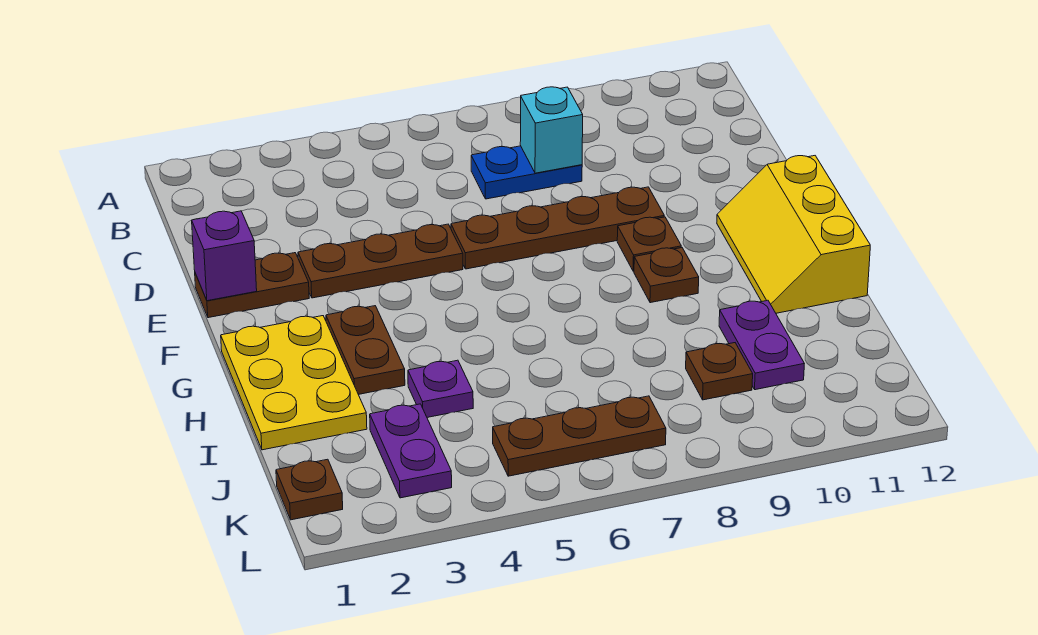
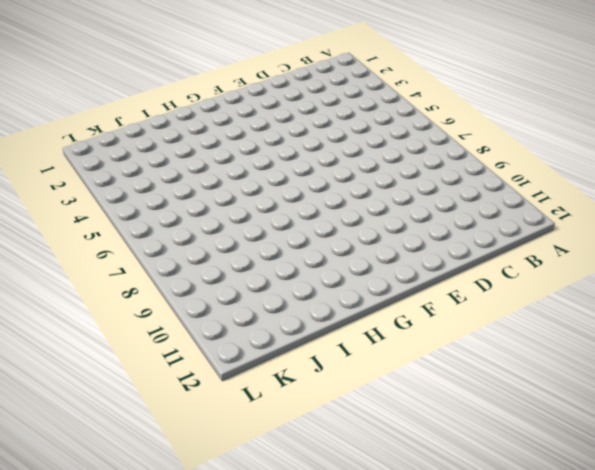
none -> blue plate C7:C8 level 1
none -> brown plate E1:E2 level 1
none -> brown plate E3:E5 level 1

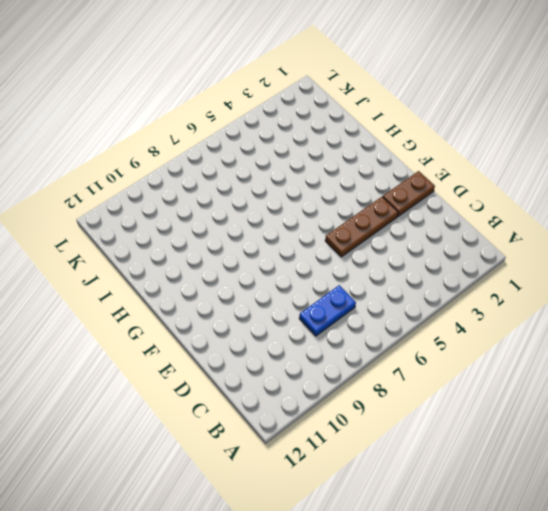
none -> brown plate E6:E9 level 1
none -> brown plate F9 level 1
none -> yellow slope F11:H12 level 1 top 12

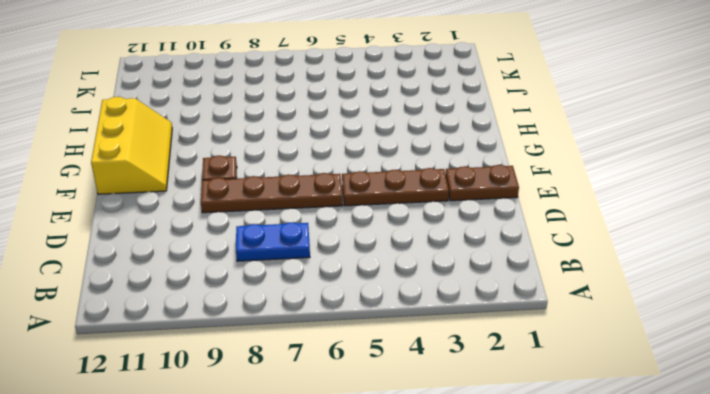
none -> yellow plate G1:I2 level 1
none -> brown plate G3:H3 level 1
none -> brown plate G9 level 1

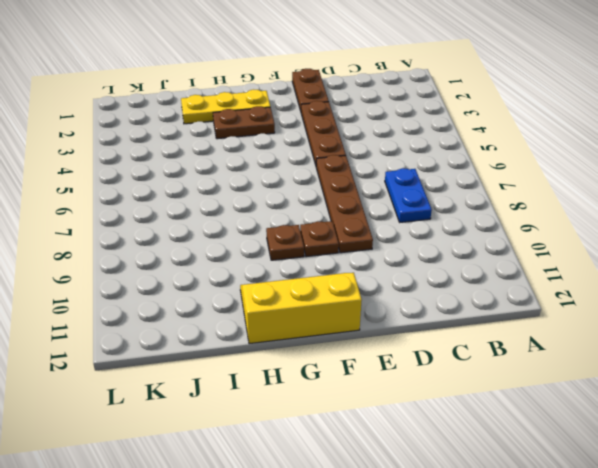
yellow plate G2:I2 level 1 -> yellow plate G1:I2 level 1
none -> purple plate I4 level 1
none -> purple plate I10:J10 level 1
none -> purple plate J3:K3 level 1

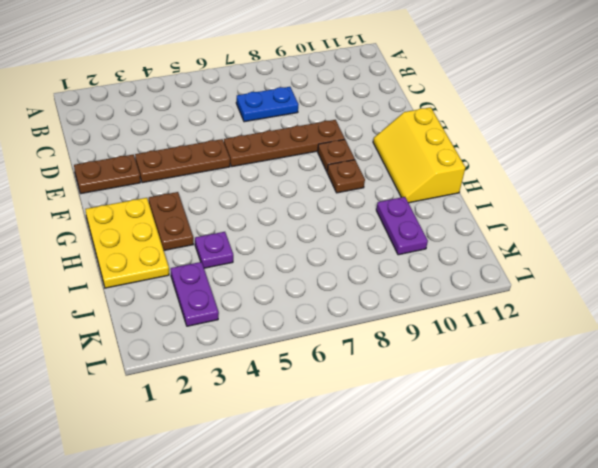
none -> brown plate J9 level 1
none -> brown plate K1 level 1
none -> brown plate K5:K7 level 1

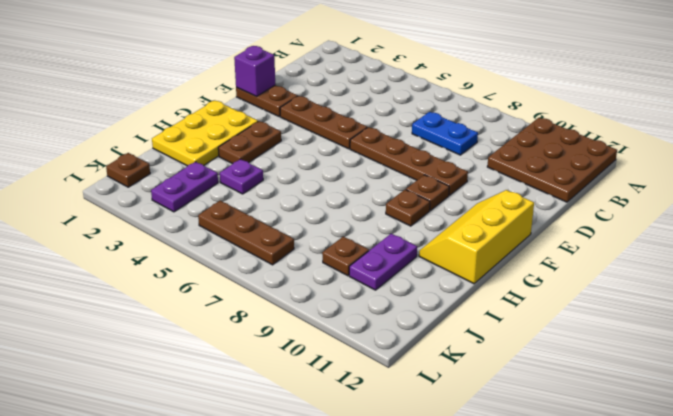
brown plate A10:C12 level 1 -> none
none -> cyan brick C8 level 2

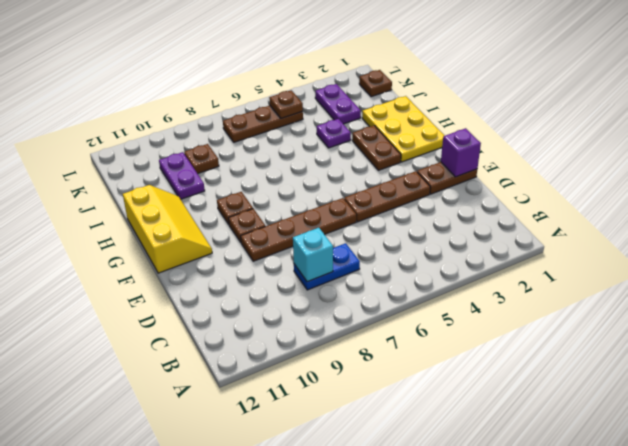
brown plate K5 level 2 -> none

